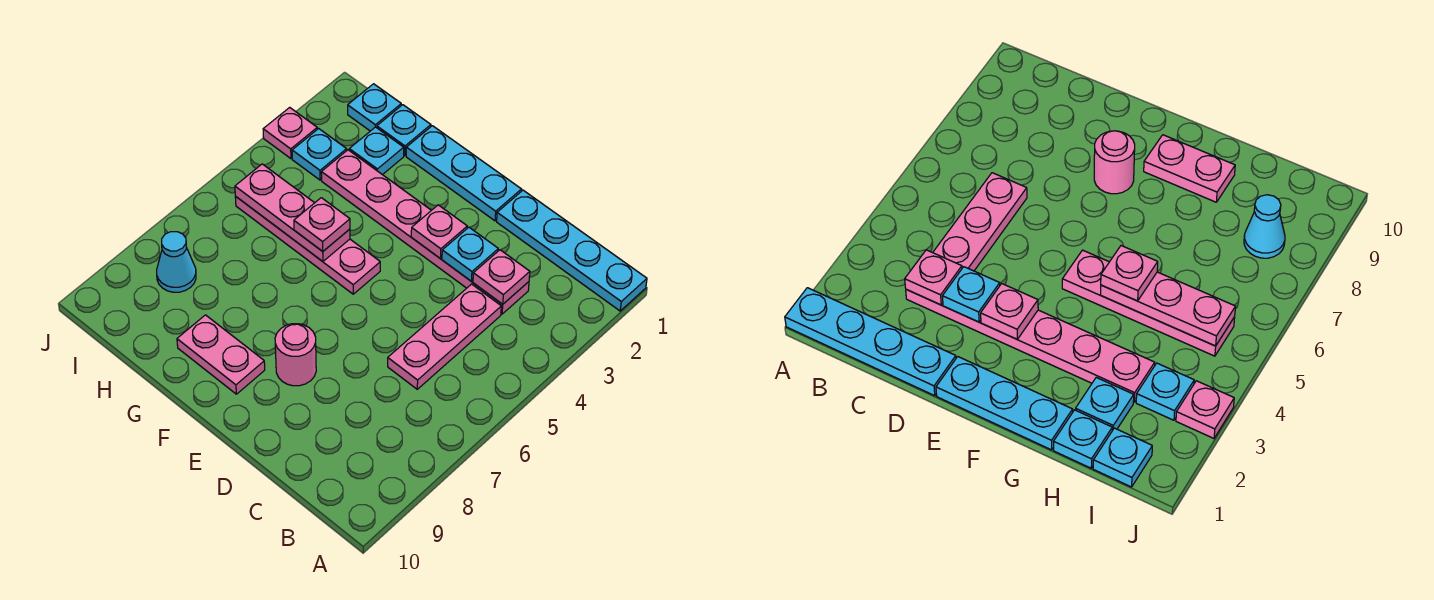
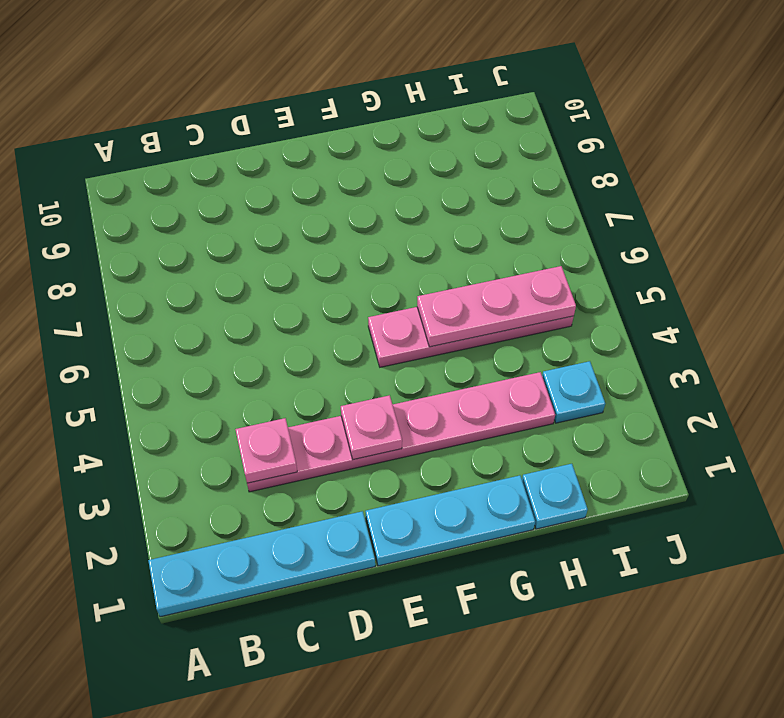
none -> pink plate C4:C6 level 1
none -> pink round brick E8 level 1
none -> pink plate F9:G9 level 1

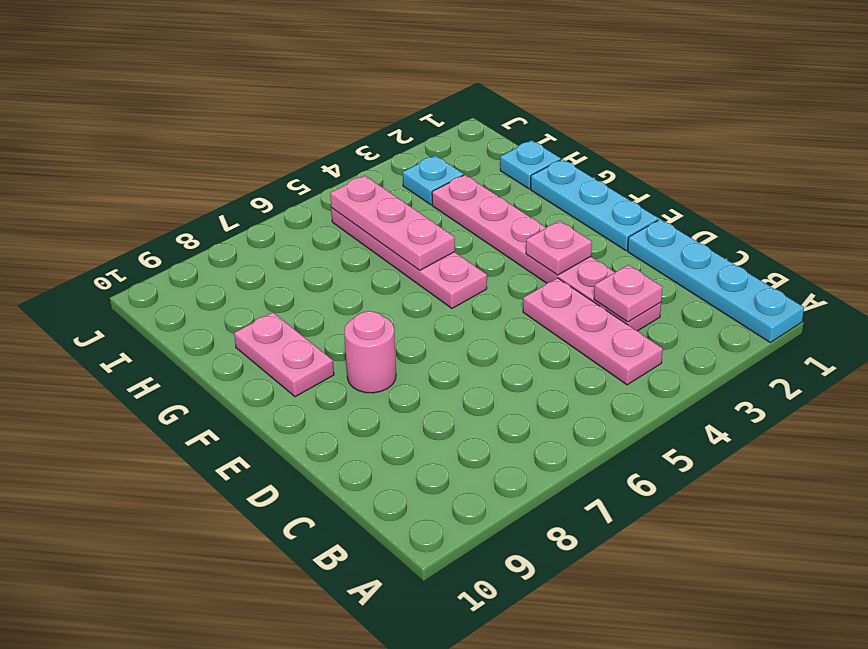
pink plate B4:D4 level 1 -> pink plate C4:C6 level 1
none -> cyan plate H2 level 1
none -> cyan plate I1 level 1
none -> cyan cone I8 level 1

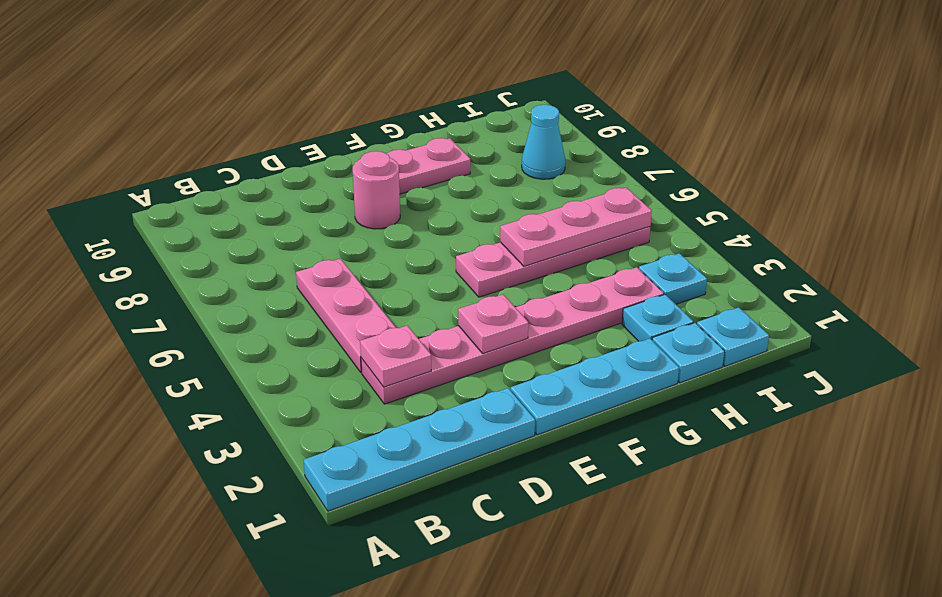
none -> pink plate J3 level 1
none -> cyan plate D3 level 2
none -> pink plate G5 level 3

